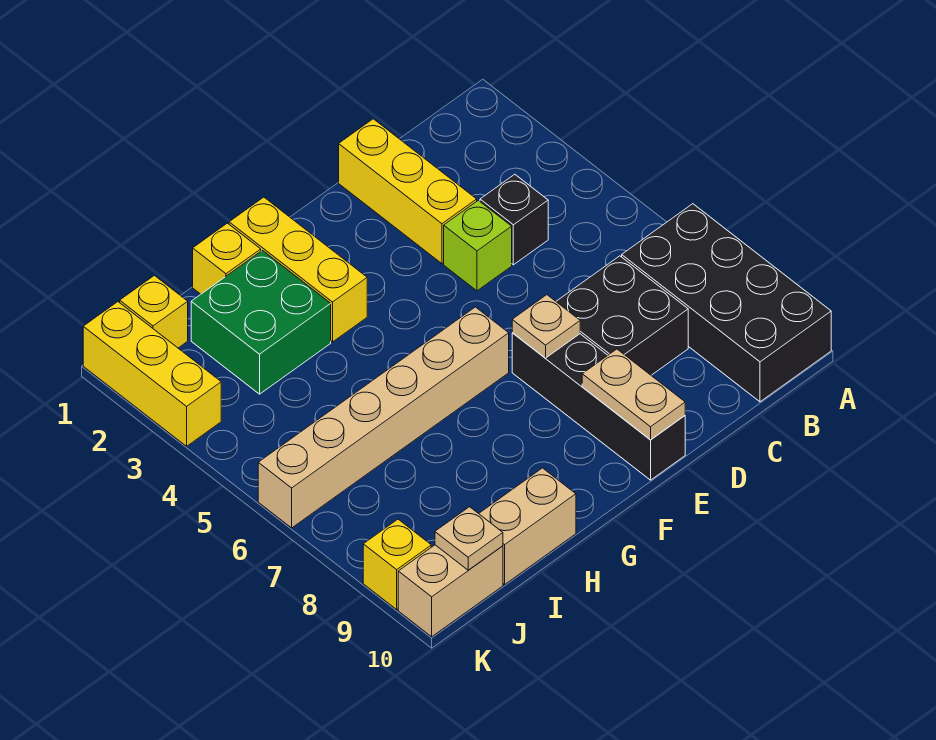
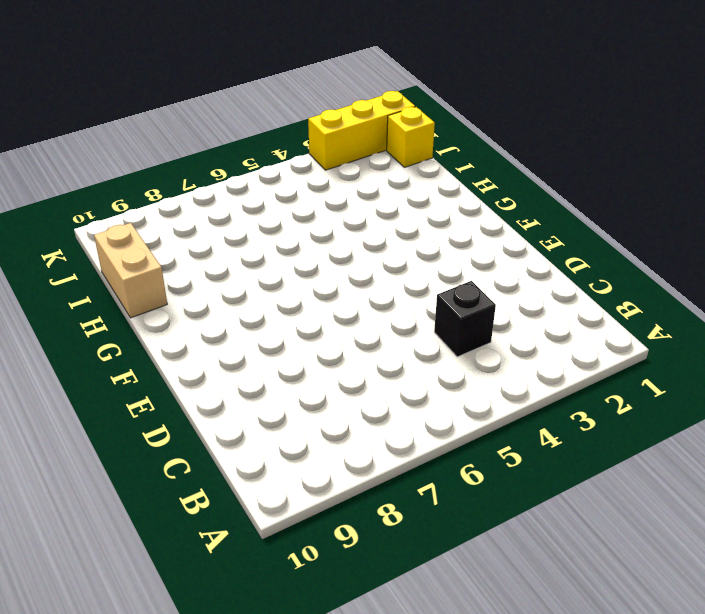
none -> black brick A7:B10 level 1
none -> black brick C7:D8 level 1
none -> yellow brick D1:D3 level 1

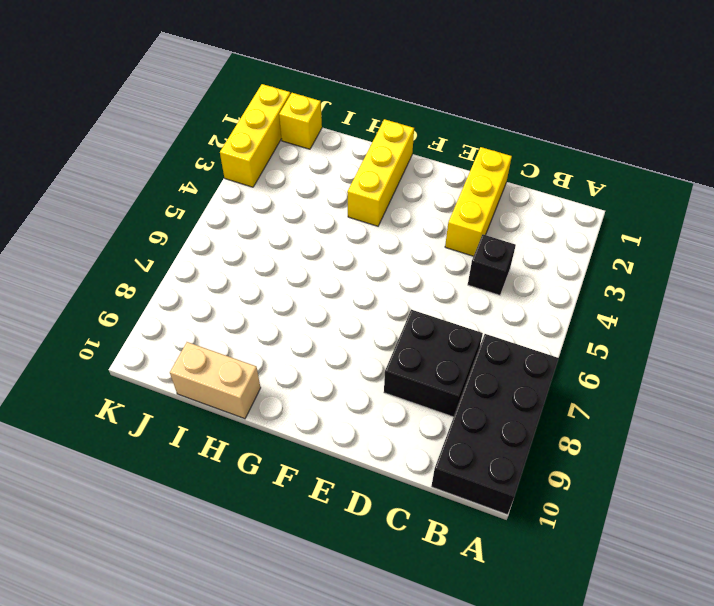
none -> lime brick D4 level 1
none -> black brick E7:E10 level 1
none -> tan brick F6:K6 level 1

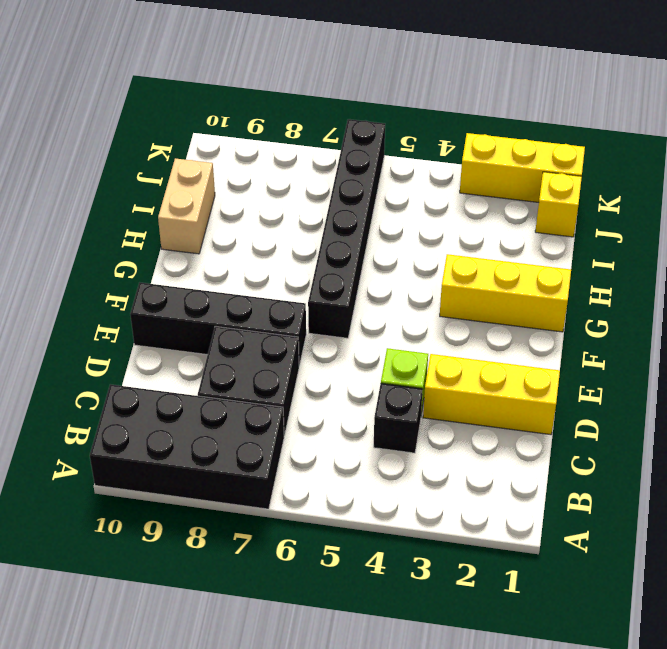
black brick F6:K6 level 1 -> tan brick F6:K6 level 1
none -> yellow brick H1 level 1
none -> green brick H2:I3 level 1
none -> tan brick J10:K10 level 1

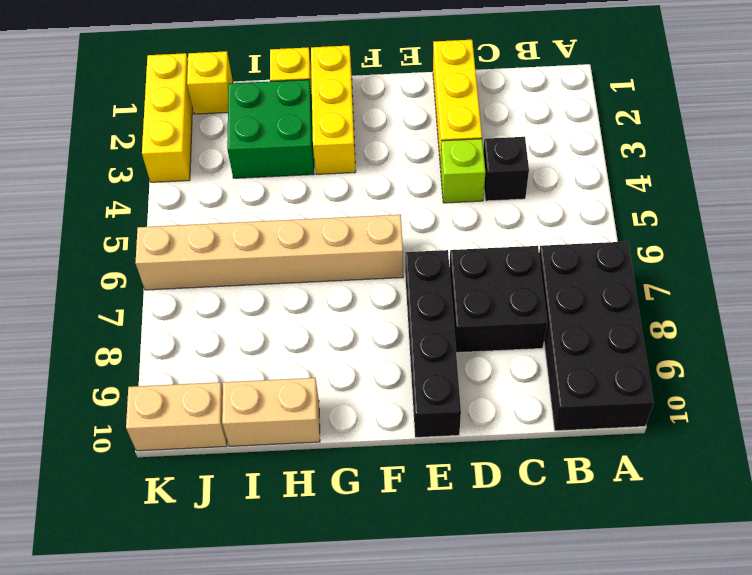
none -> yellow brick K9 level 1
none -> tan plate E7 level 2
none -> tan plate E9:E10 level 2

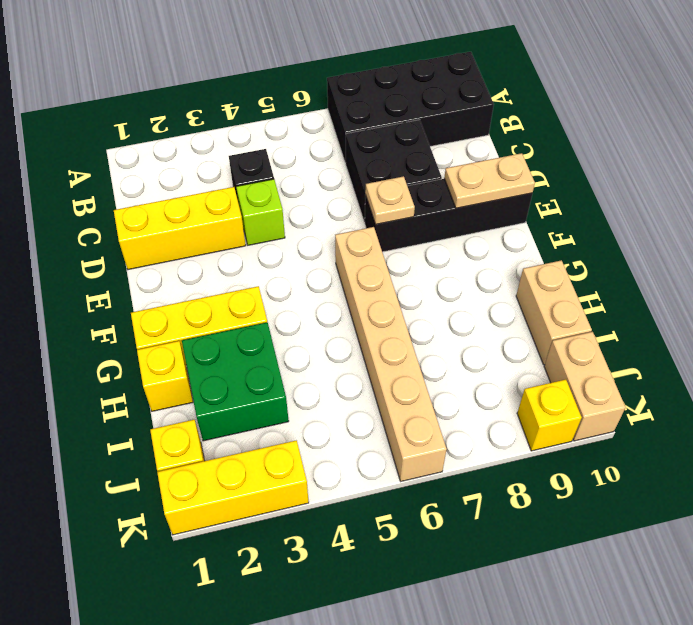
none -> tan plate J10 level 2

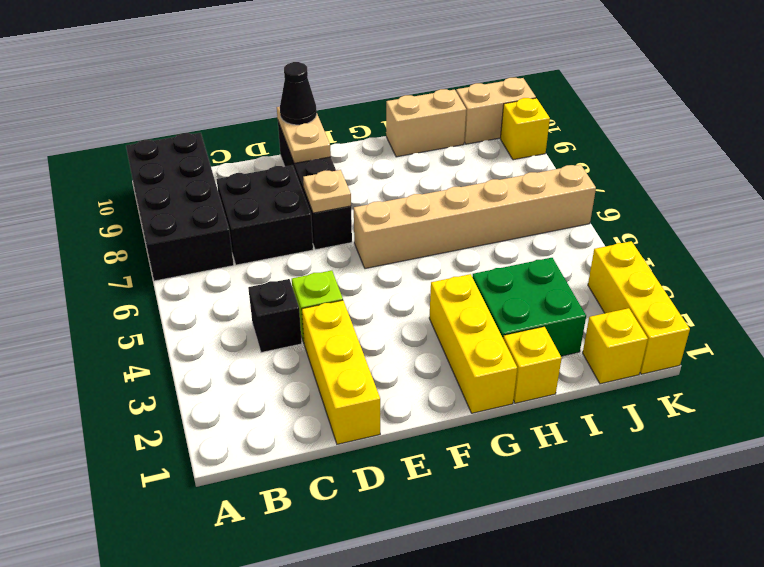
black cone E10 level 3 -> none
none -> tan plate J10 level 2

